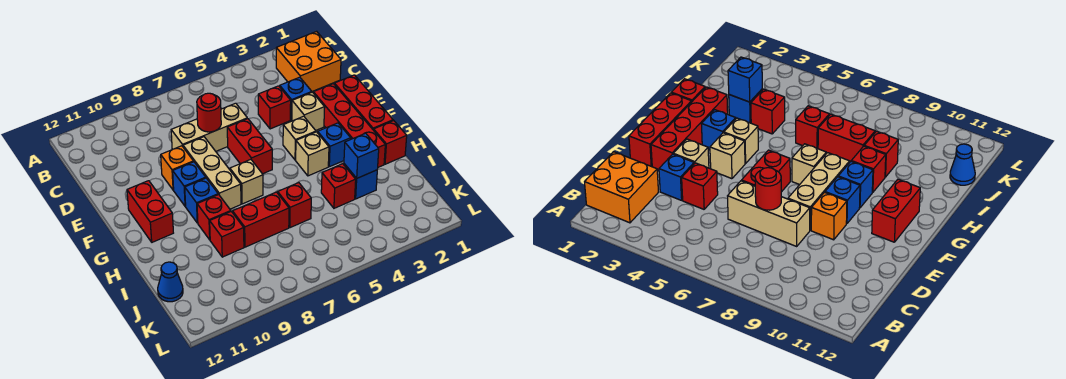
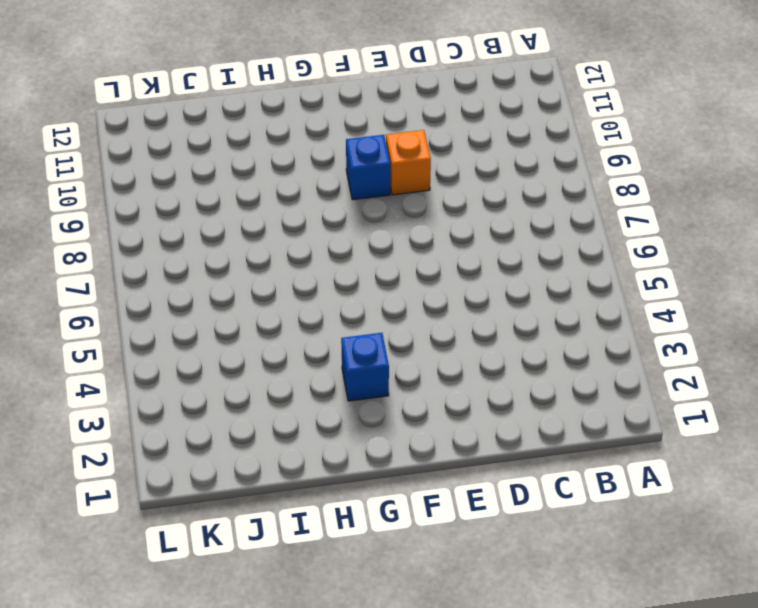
none -> orange brick B1:C2 level 1
none -> blue brick D3 level 1
none -> red brick D4 level 1

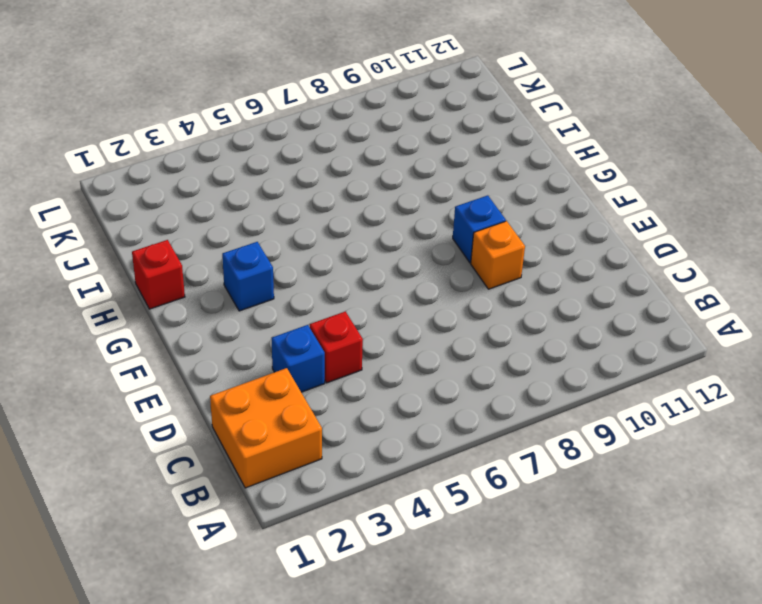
none -> tan brick D6:D8 level 1
none -> red brick E1:G1 level 1
none -> red brick E2:H2 level 1

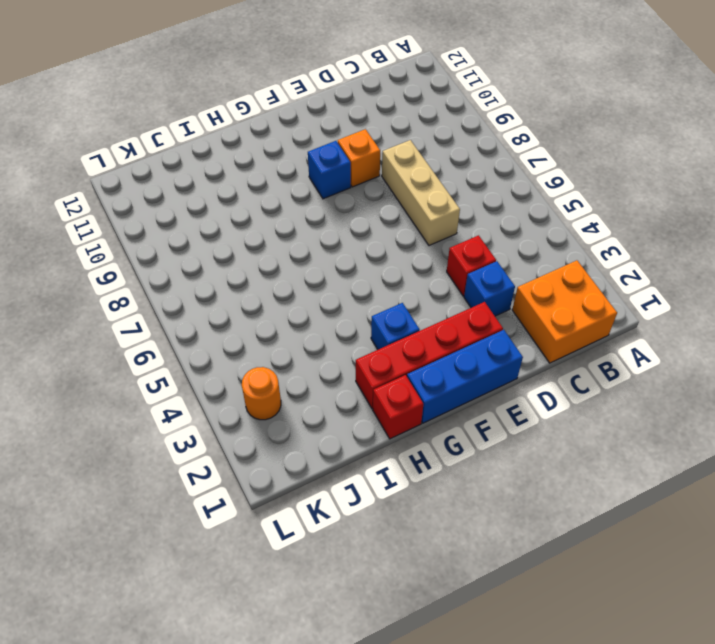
blue brick E1:G1 level 1 -> red brick E1:G1 level 1
orange round brick K3 level 1 -> none
none -> tan brick E3 level 1
none -> red brick E6:F6 level 1
none -> tan brick E8:G8 level 1

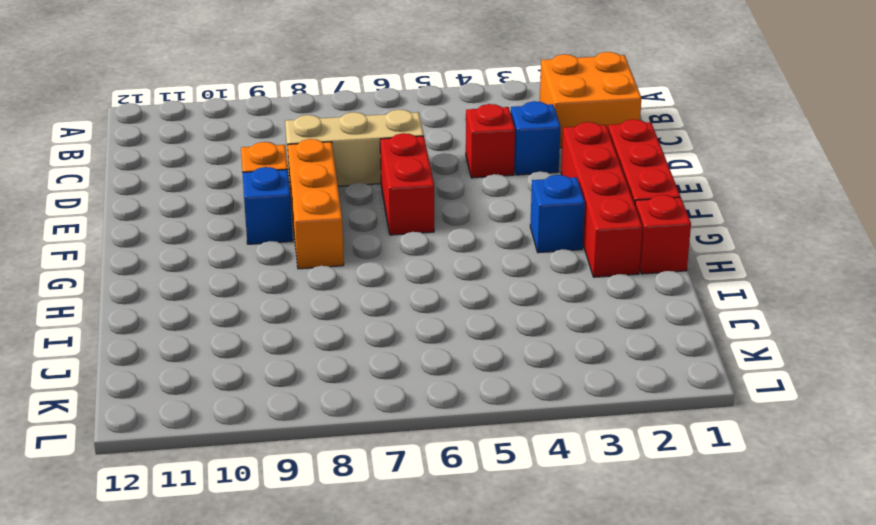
orange brick E8:G8 level 1 -> tan brick E8:G8 level 1
none -> tan brick E3 level 1
none -> tan brick F4 level 1
none -> red brick F11:G11 level 1

